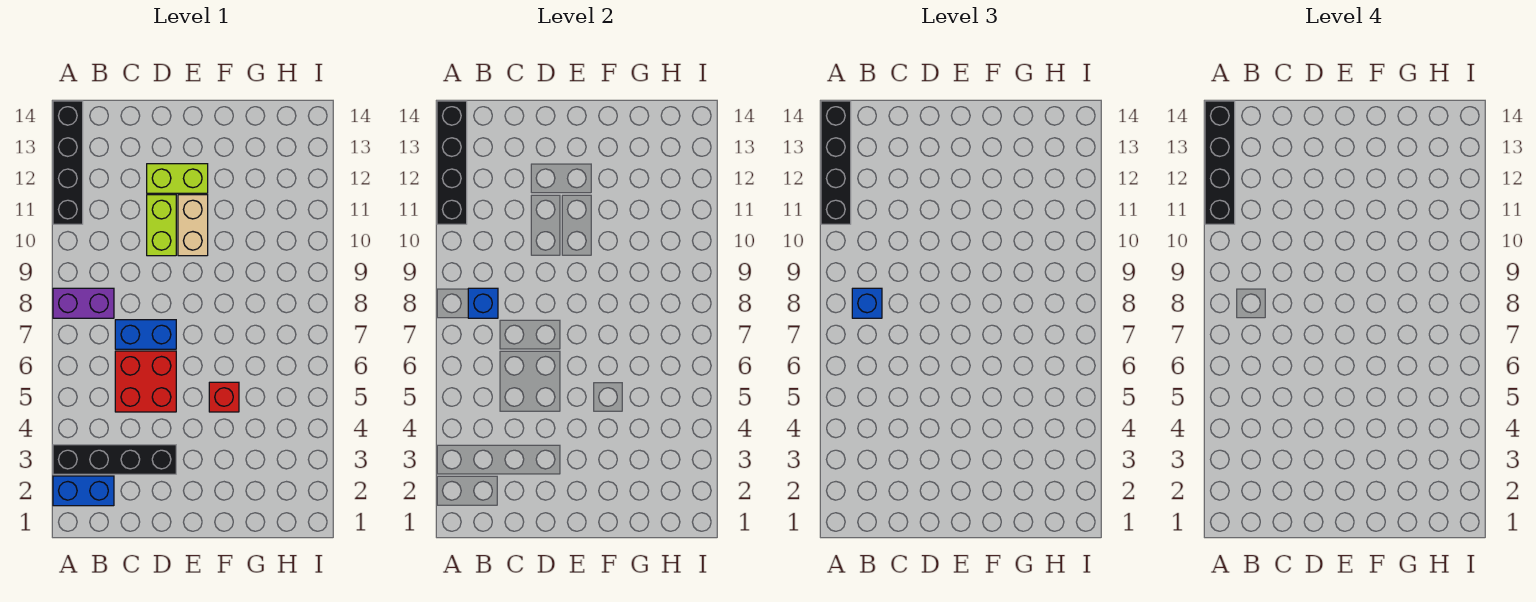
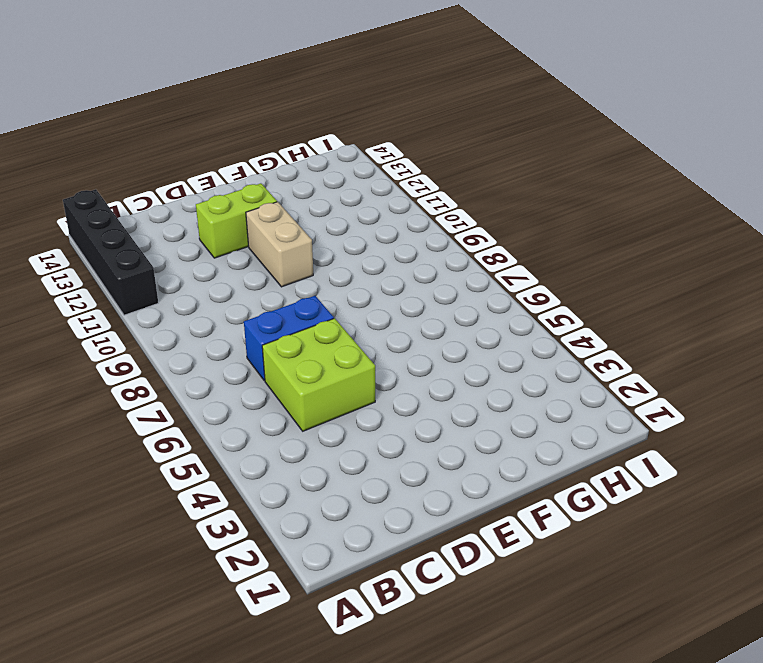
lime brick C5:D6 level 1 -> red brick C5:D6 level 1
none -> blue brick A2:B2 level 1
none -> black brick A3:D3 level 1
none -> purple brick A8:B8 level 1

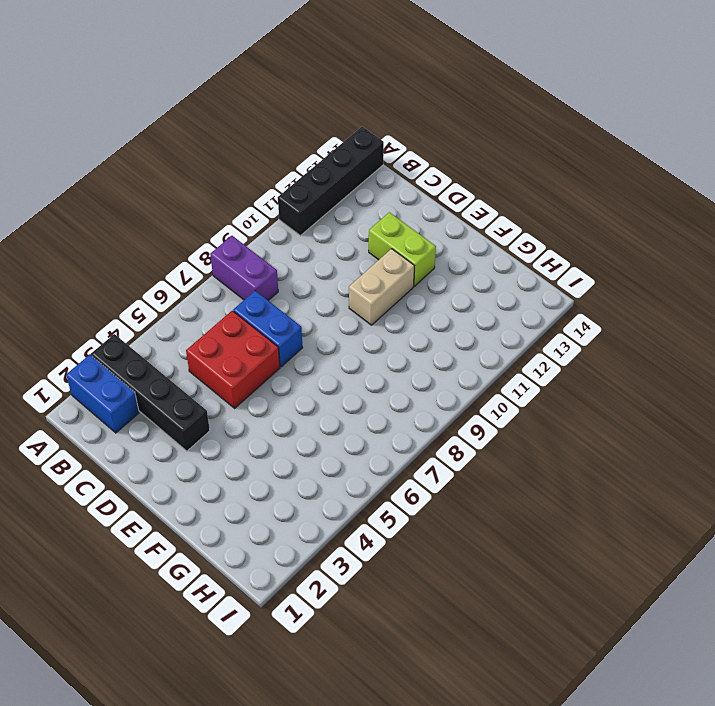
none -> lime brick D10:D11 level 1
none -> red brick F5 level 1
none -> black brick A11:A14 level 2

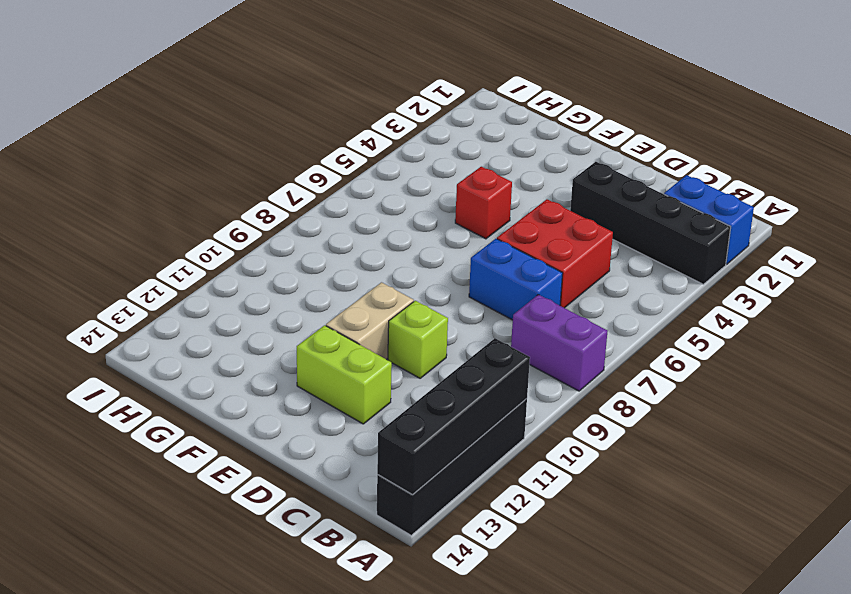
lime brick D10 level 1 -> lime brick D10:D11 level 1
none -> blue brick B8 level 2
none -> black brick A11:A14 level 3
none -> blue brick B8 level 3

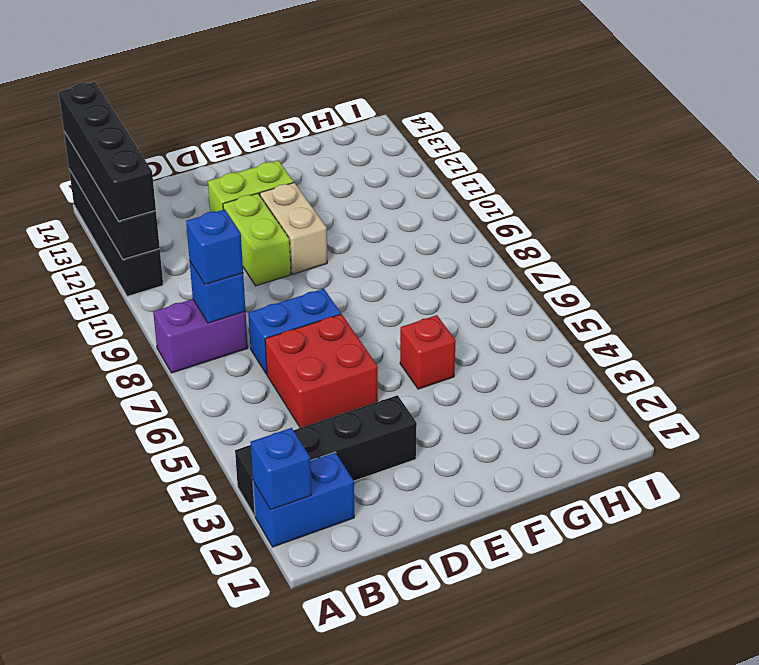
blue brick A2 level 2 -> none
none -> black brick A11:A14 level 4

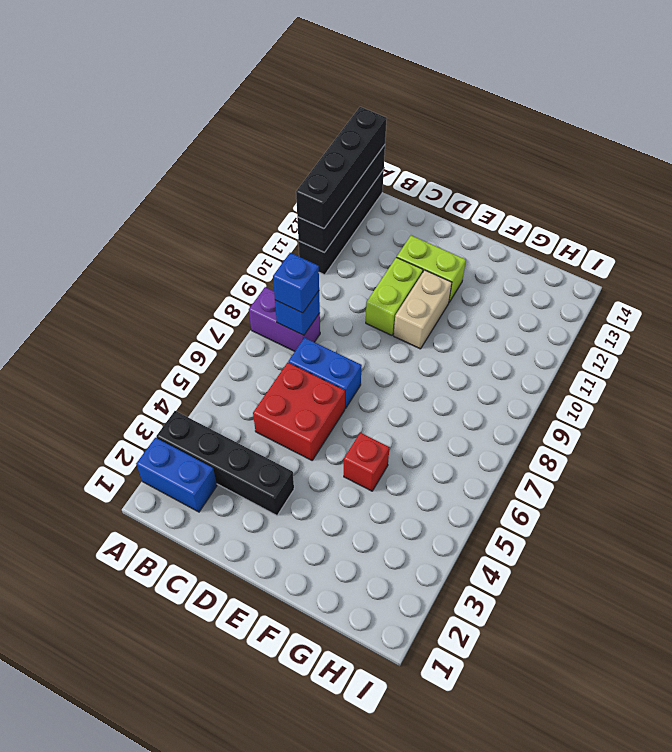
none -> black brick A11:A14 level 4

